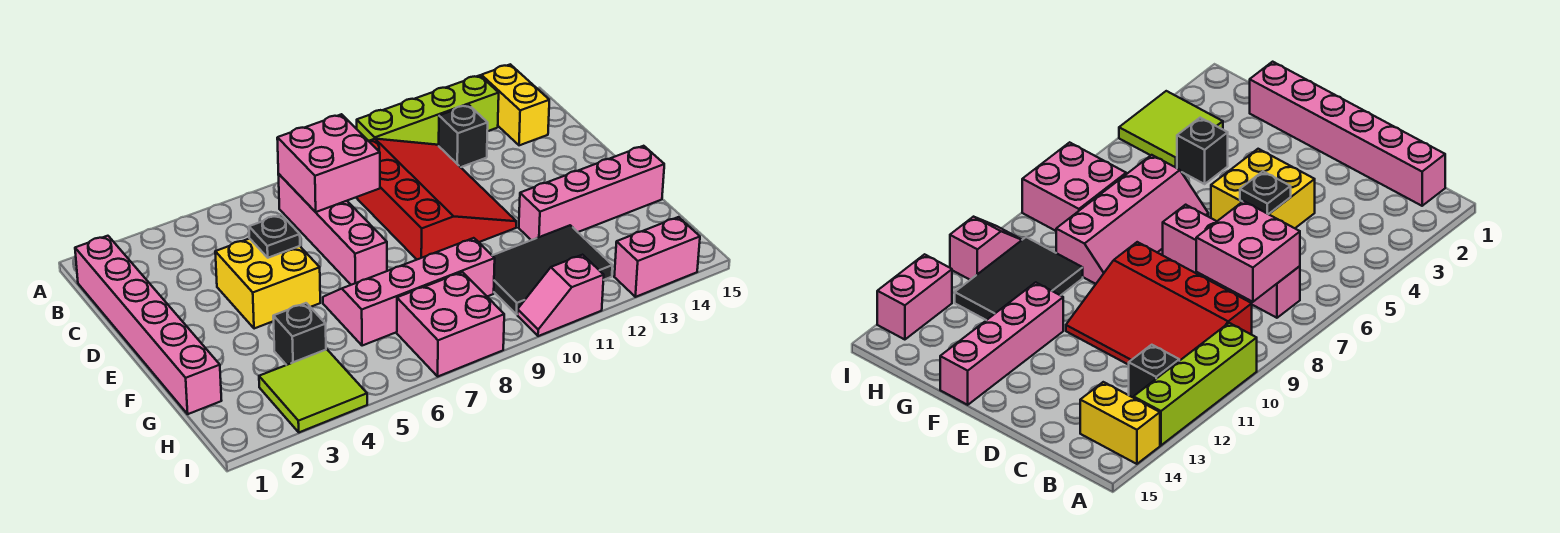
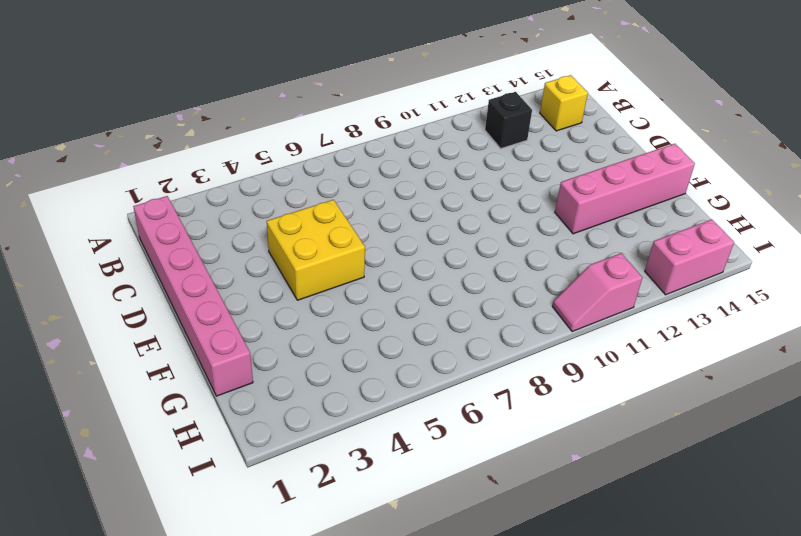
yellow brick B14 level 1 -> yellow brick A14:B14 level 1
none -> lime brick A10:A13 level 1
none -> pink brick B7:E7 level 1
none -> red slope B9:E11 level 1 top 9

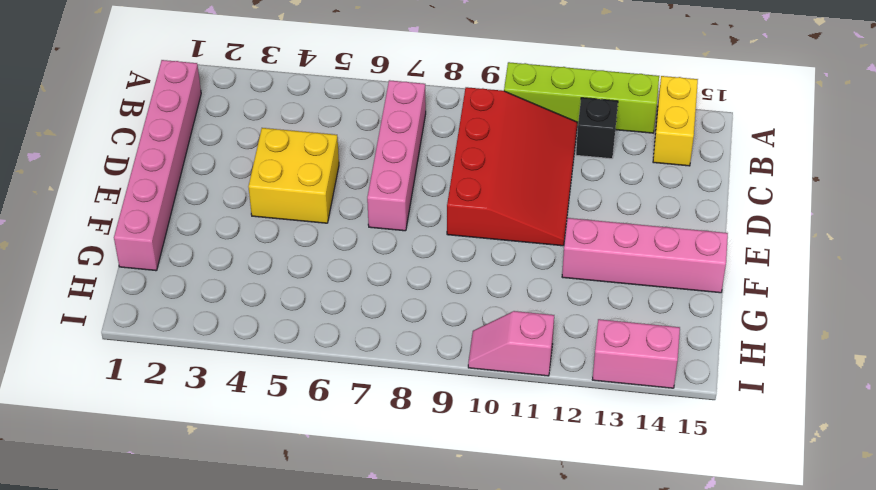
none -> pink slope F6:G9 level 1 top G
none -> black brick G4 level 1
none -> black tile G10:H12 level 1

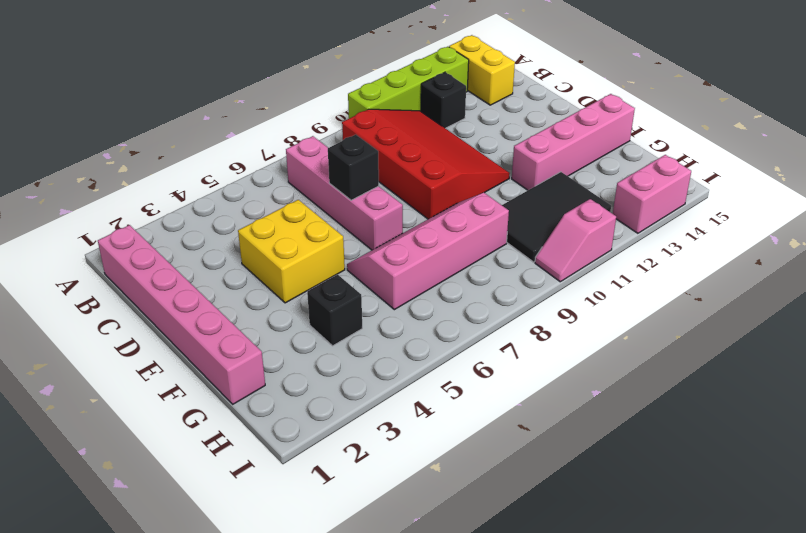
black brick D7 level 2 -> none
none -> lime tile H3:I4 level 1
none -> pink brick H7:I8 level 1
none -> pink brick B7:C8 level 2

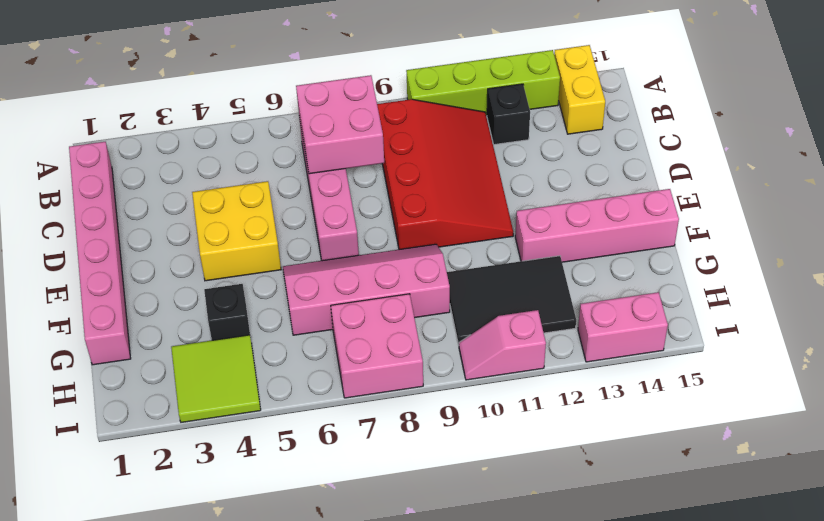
none -> black plate D5 level 2

